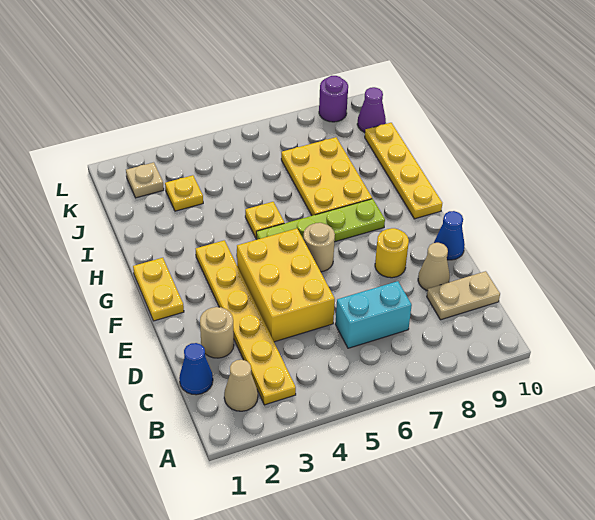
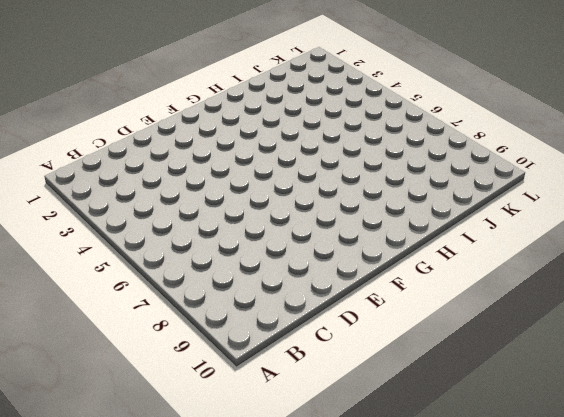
none -> tan cone B2 level 1
none -> yellow plate B3:G3 level 1
none -> blue cone C1 level 1

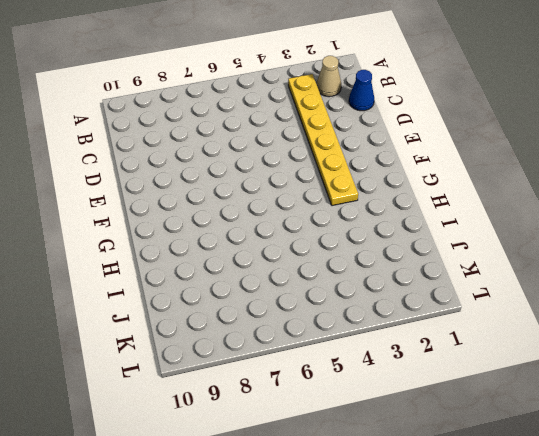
none -> cyan brick C6:C7 level 1
none -> tan plate C9:C10 level 1
none -> tan round brick D2 level 1

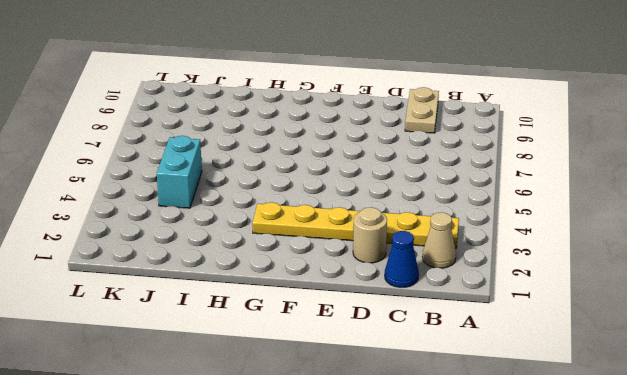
cyan brick J4:J5 level 1 -> cyan brick C6:C7 level 1
none -> yellow brick D4:F5 level 1
none -> tan cone D9 level 1
none -> yellow round brick E8 level 1

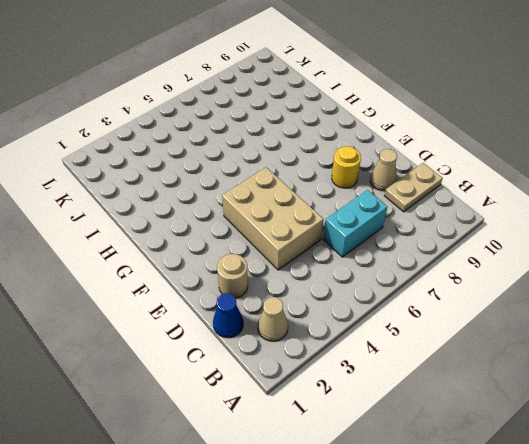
tan brick D4:F5 level 1 -> yellow brick D4:F5 level 1
none -> yellow plate B3:G3 level 1
none -> blue cone E10 level 1
none -> yellow plate F1:G1 level 1

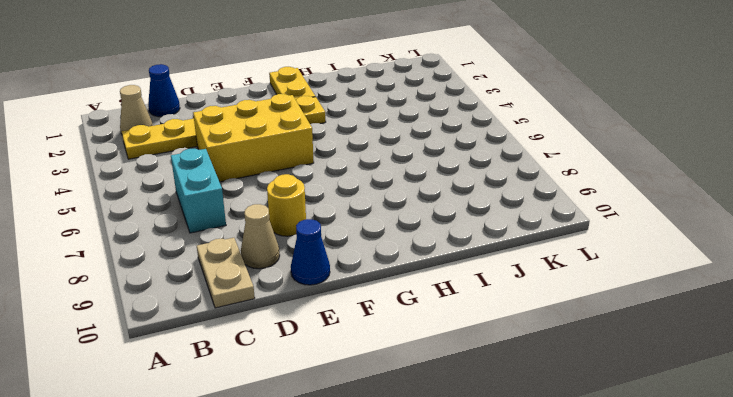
yellow plate G1:G2 level 1 -> yellow plate F1:G1 level 1
none -> tan round brick D2 level 1
none -> tan round brick F6 level 1
none -> lime plate G5:G8 level 1

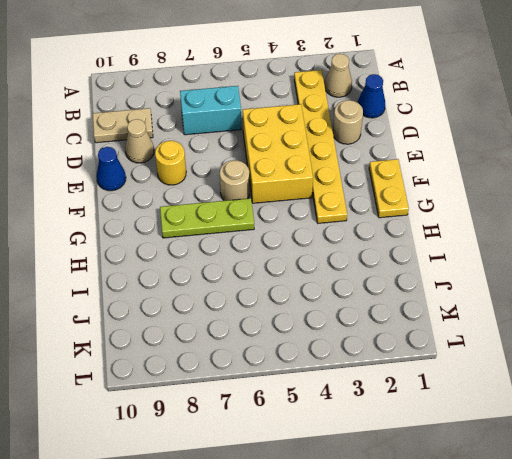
lime plate G6:G8 level 1 -> lime plate G5:G8 level 1
none -> yellow plate G10:J10 level 1
none -> yellow plate H5 level 1
none -> yellow plate H7:J8 level 1

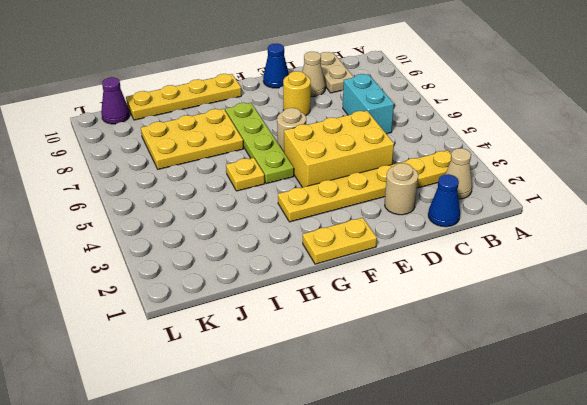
none -> yellow plate J3 level 1
none -> tan plate K2 level 1
none -> purple round brick L9 level 1

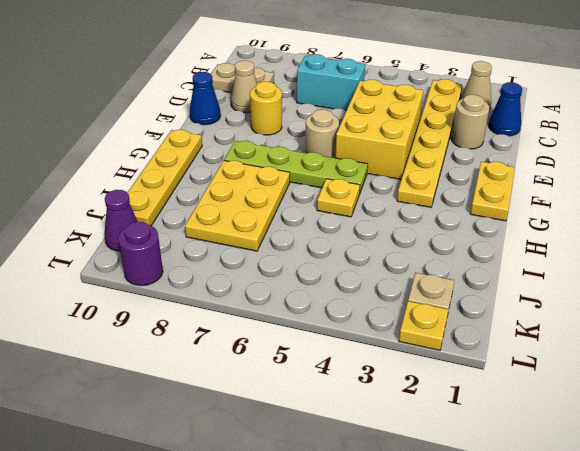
yellow plate L2 level 1 -> yellow plate J3 level 1

